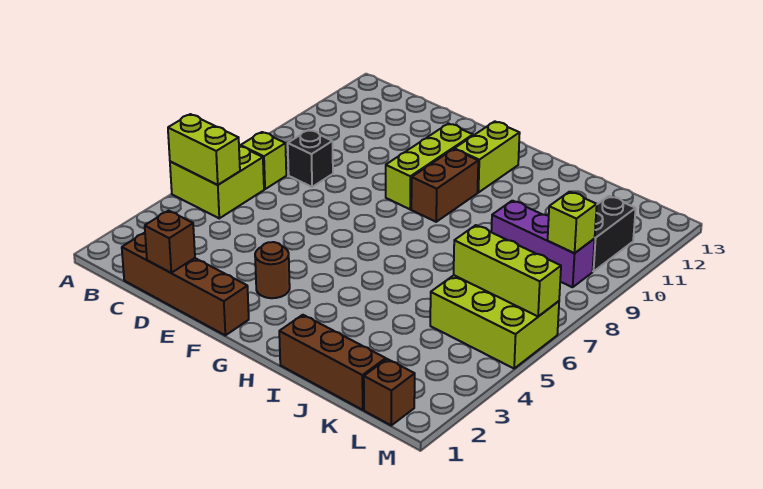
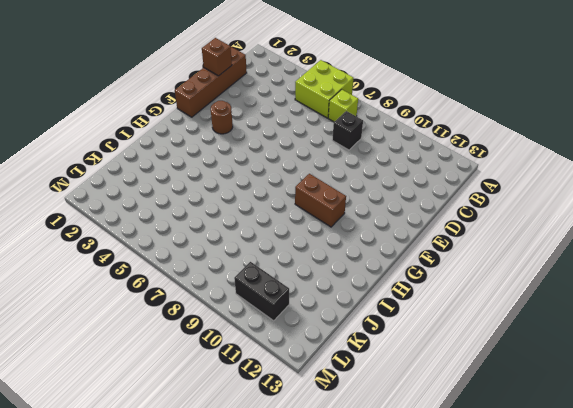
none -> lime brick F9:F11 level 1
none -> lime brick G11:G12 level 1
none -> brown brick I1:K1 level 1

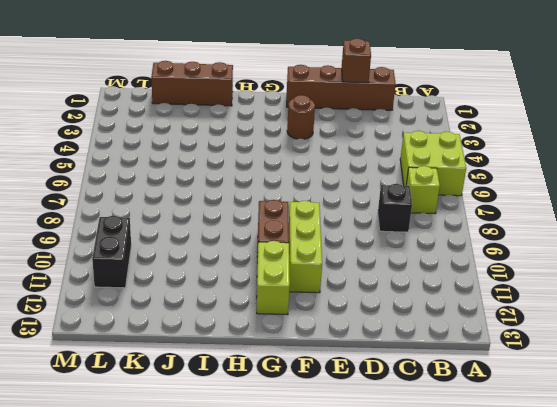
none -> purple brick J9:L9 level 1
none -> lime brick K5:M6 level 1
none -> brown brick L1 level 1

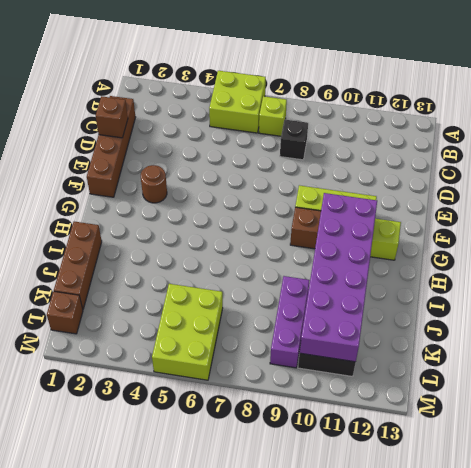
purple brick G10:L11 level 2 -> none
none -> lime brick A5:B5 level 2
none -> lime brick K6:M6 level 2
none -> lime brick L9 level 2

